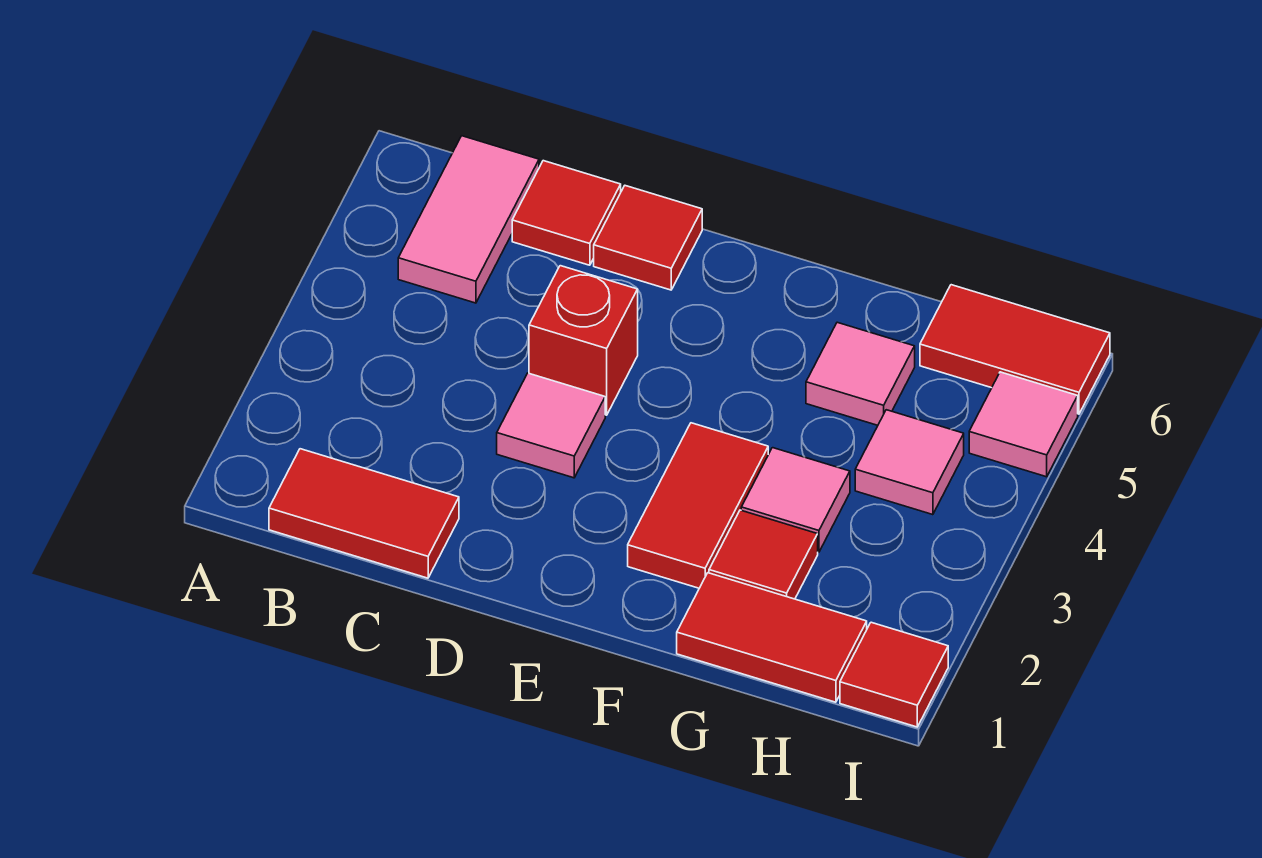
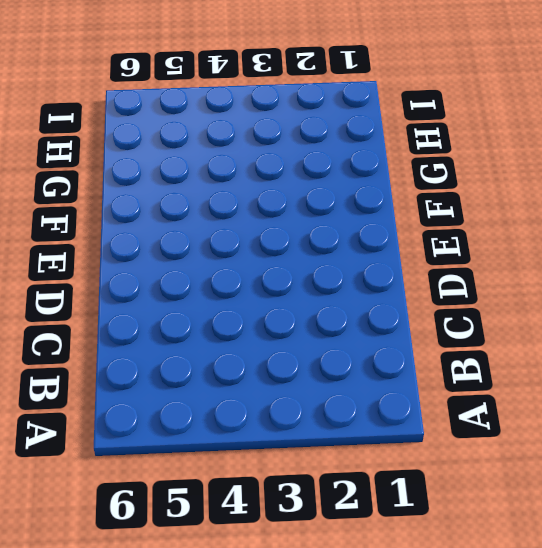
none -> red tile B1:C1 level 1
none -> pink tile B5:B6 level 1
none -> red tile C6 level 1

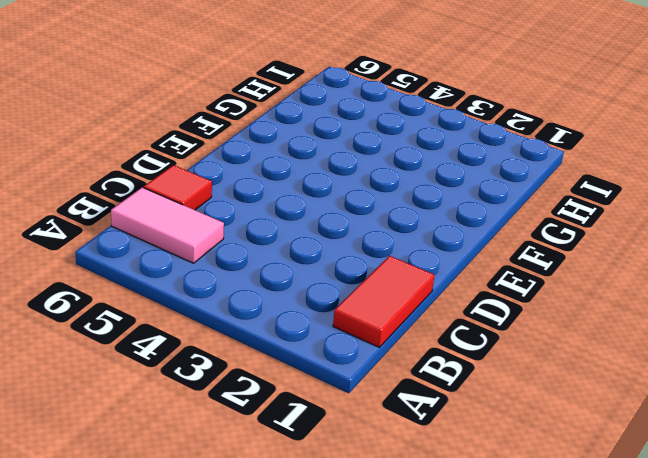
none -> pink tile D3 level 1
none -> red brick D4 level 1
none -> red tile D6 level 1

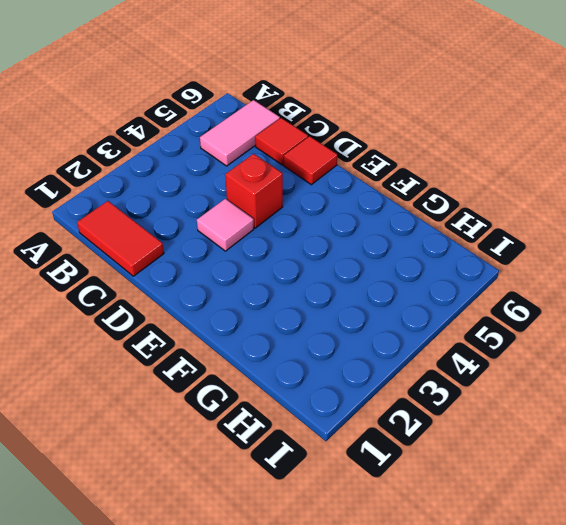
none -> red tile F2:F3 level 1
none -> red tile G1:H1 level 1
none -> red tile G2 level 1

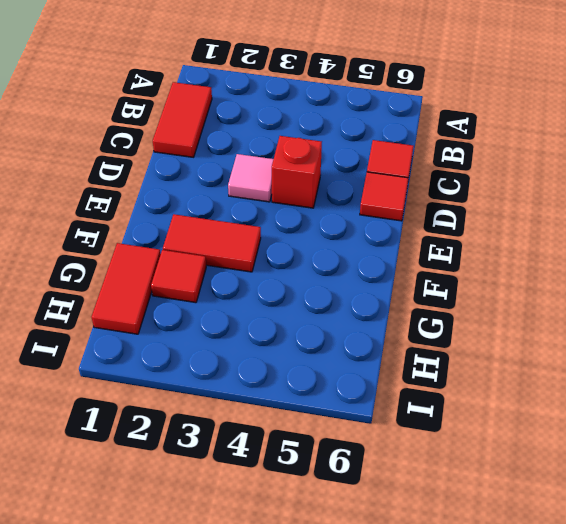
none -> pink tile B5:B6 level 1
none -> pink tile G3 level 1
none -> pink tile G5 level 1

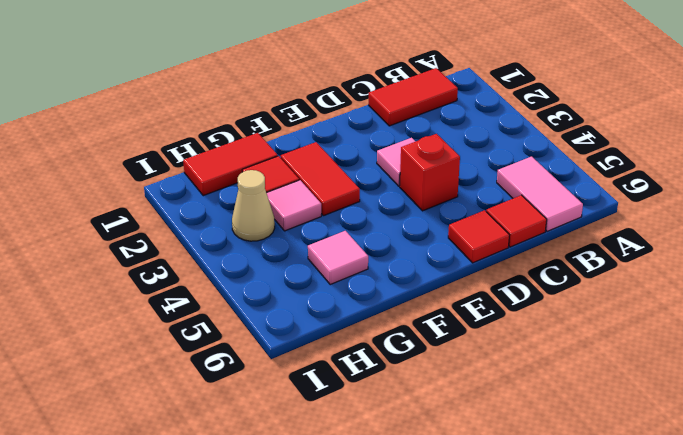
tan cone H3 level 1 -> none
none -> pink tile H4 level 1
none -> red tile H6:I6 level 1
none -> red tile I1 level 1

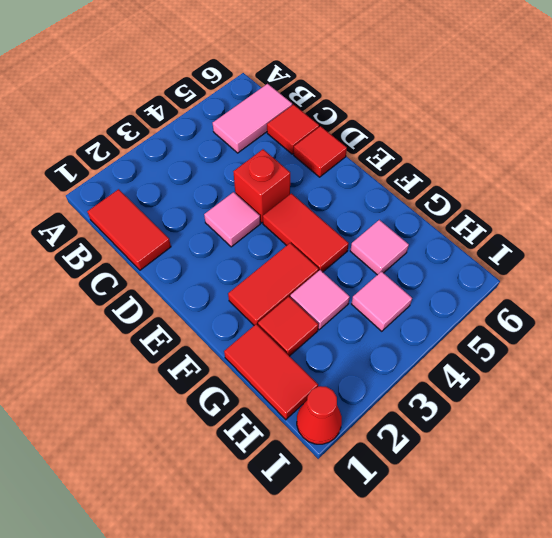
red tile E4:F4 level 1 -> red tile H6:I6 level 1
red cone I1 level 1 -> red tile I1 level 1
none -> pink tile I5 level 1

